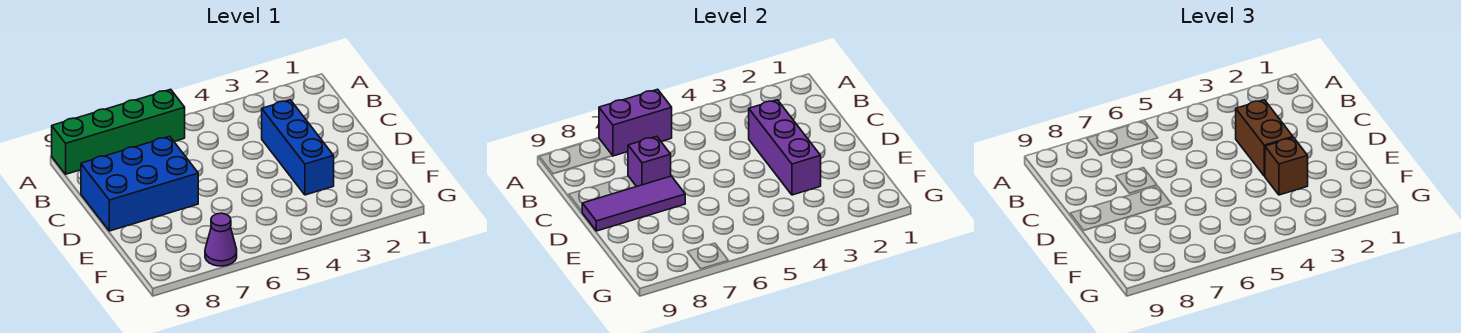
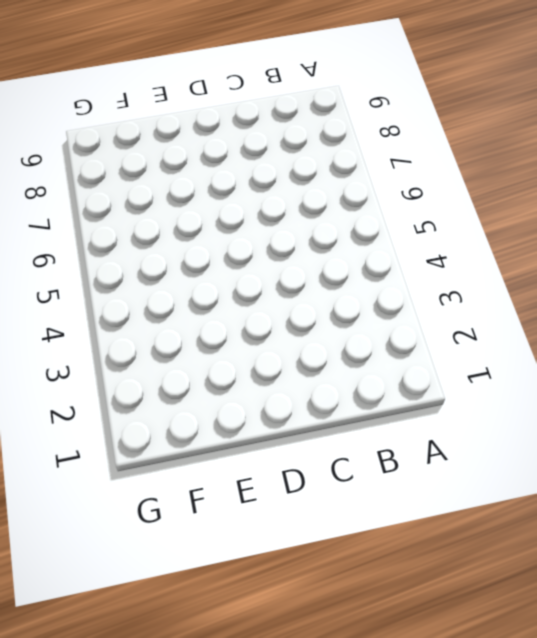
none -> green brick A6:A9 level 1
none -> blue brick C3:E3 level 1

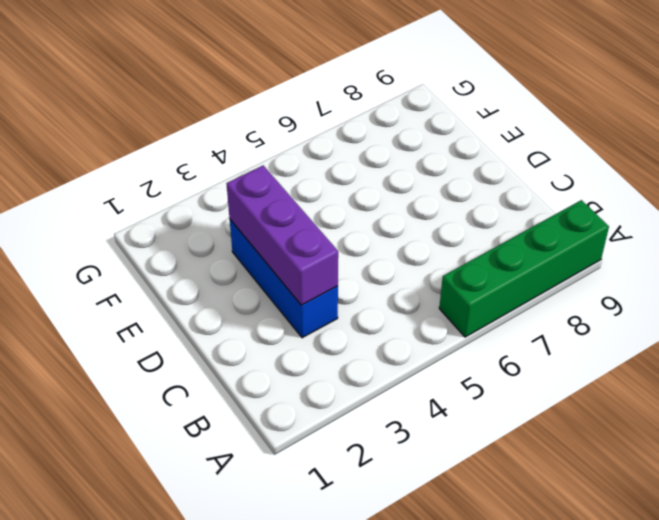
none -> blue brick C7:D9 level 1
none -> purple cone G7 level 1

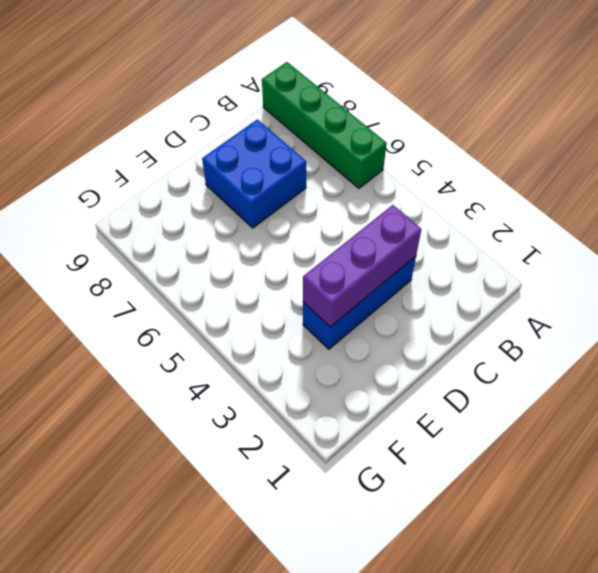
blue brick C7:D8 level 1 -> blue brick C7:D9 level 1
none -> purple cone G7 level 1
none -> purple brick A6:A7 level 2

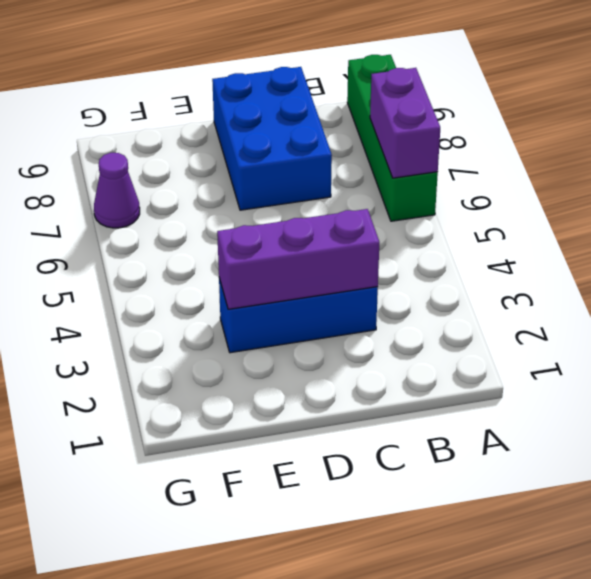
none -> purple brick C7 level 2
none -> purple tile D7:D9 level 2

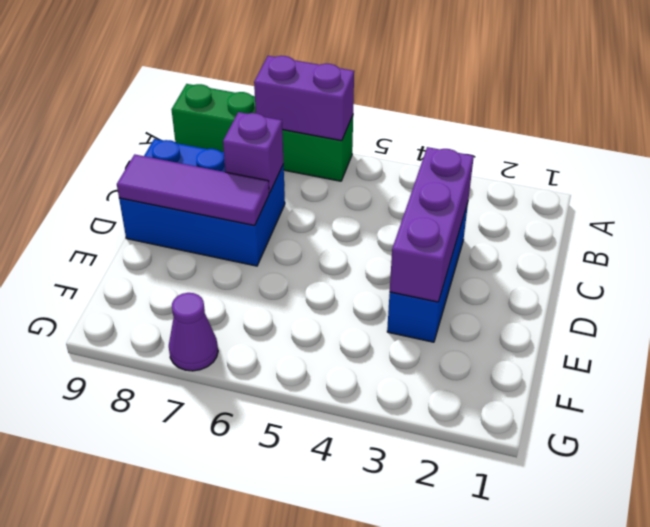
none -> brown brick C3:D3 level 3
none -> brown brick E3 level 3

